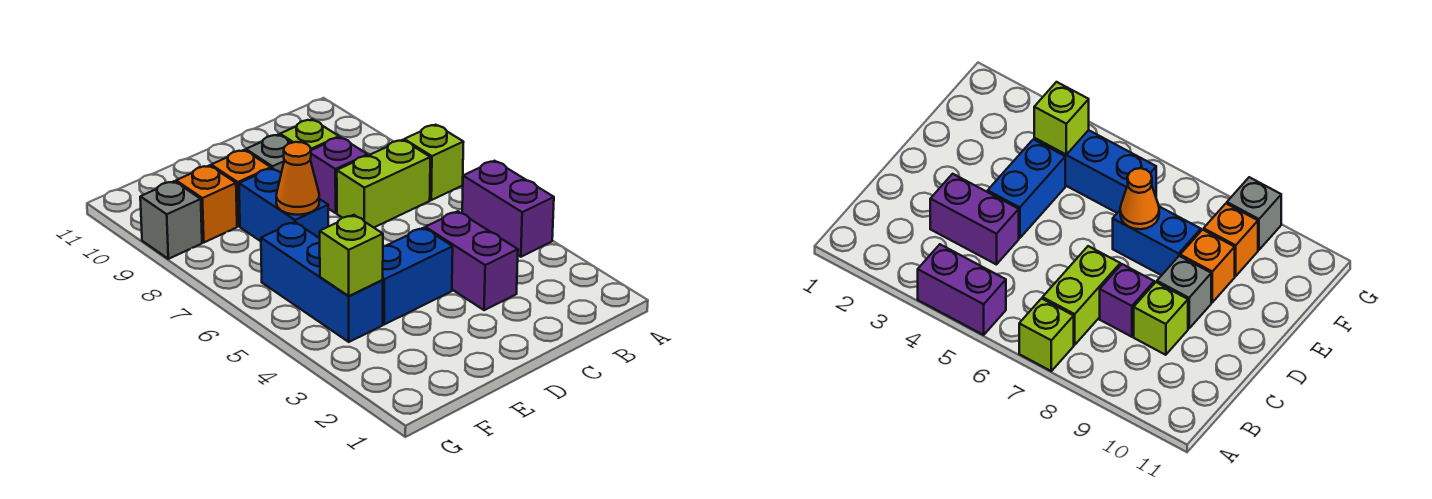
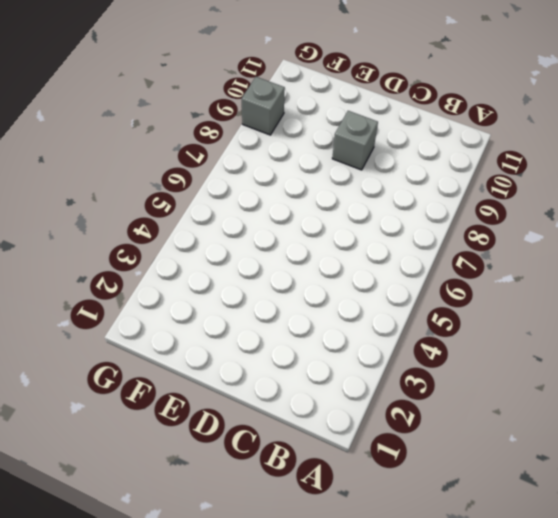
none -> purple brick A4:A5 level 1
none -> lime brick A7 level 1
none -> lime brick B7:C7 level 1

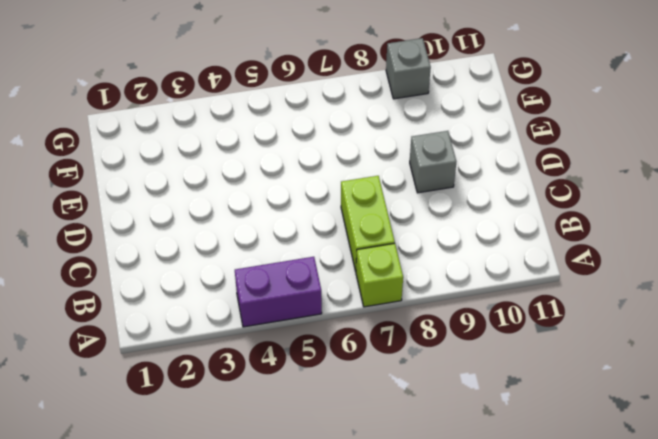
none -> purple brick C3:C4 level 1
none -> purple brick C8 level 1
none -> lime brick C9 level 1

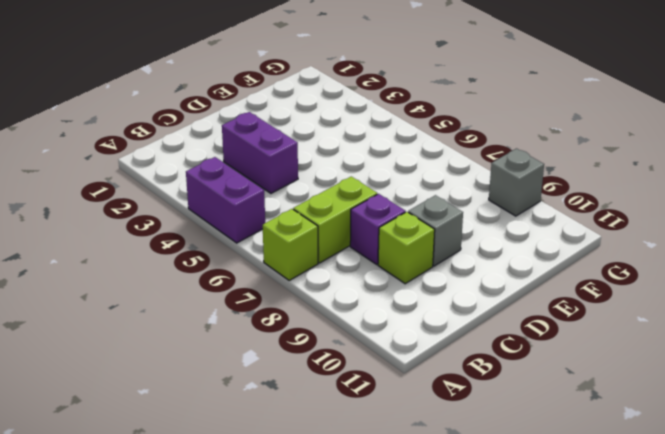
none -> blue brick D4:E4 level 1
none -> blue brick E7:E8 level 1
none -> orange brick E9 level 1

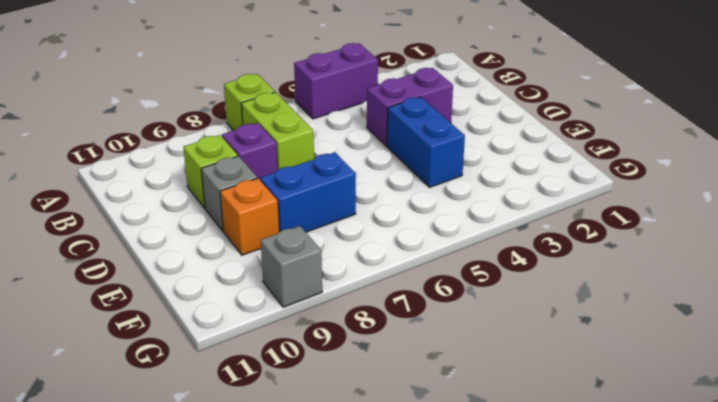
none -> blue brick F4:F6 level 1
none -> orange brick F9 level 1
none -> orange cone E7 level 2

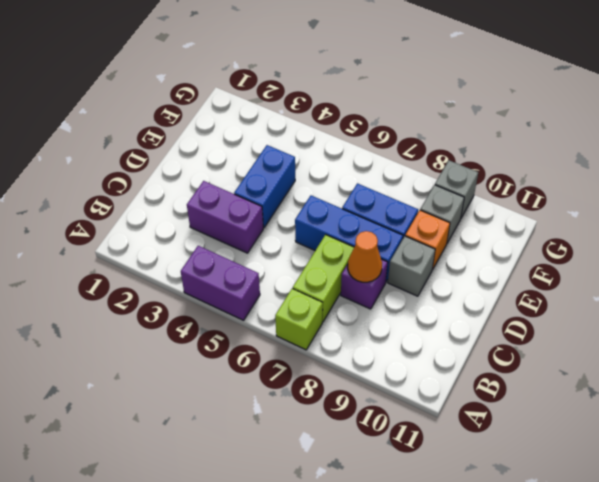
orange cone C8 level 2 -> orange cone E7 level 2
blue brick D6:D8 level 1 -> blue brick F4:F6 level 1
grey brick F9 level 1 -> orange brick F9 level 1
none -> lime brick C9 level 1
none -> lime brick F4 level 2

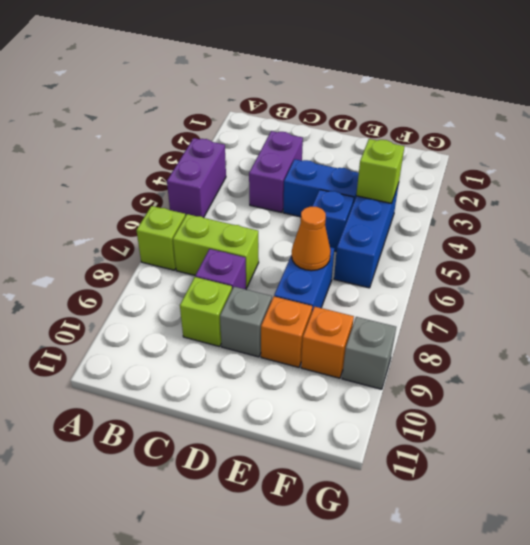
blue brick E5 level 1 -> none

